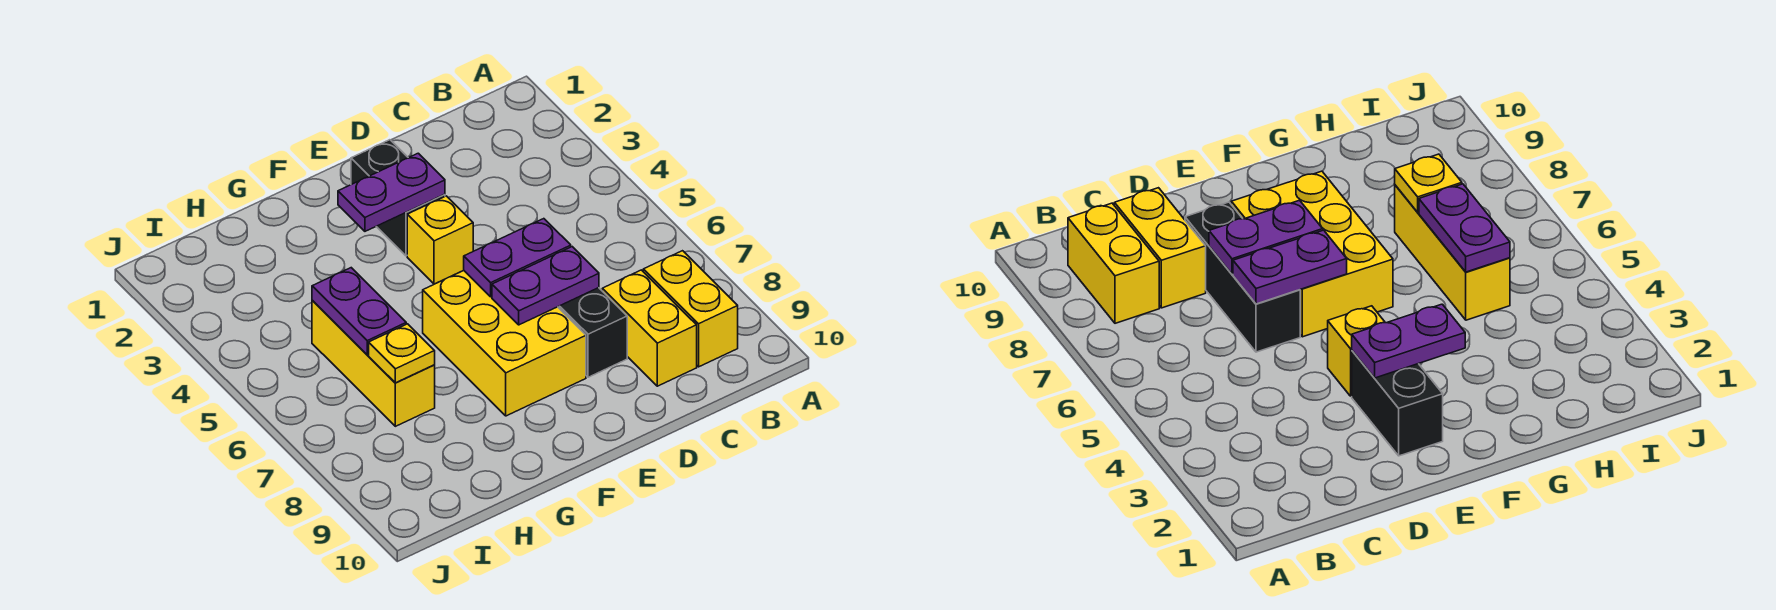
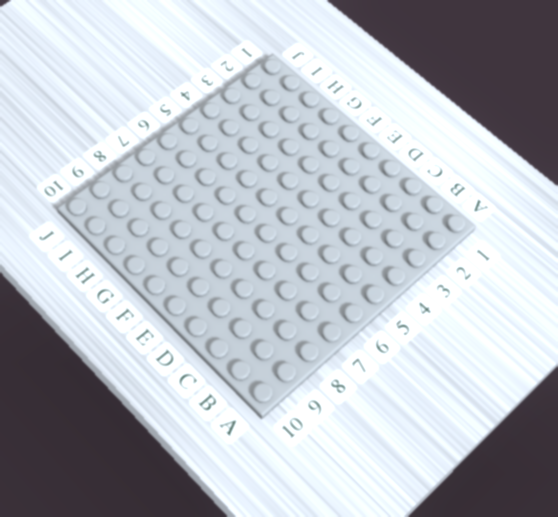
none -> yellow brick B8:B9 level 1
none -> yellow brick C8:C9 level 1
none -> black brick D6:D8 level 1

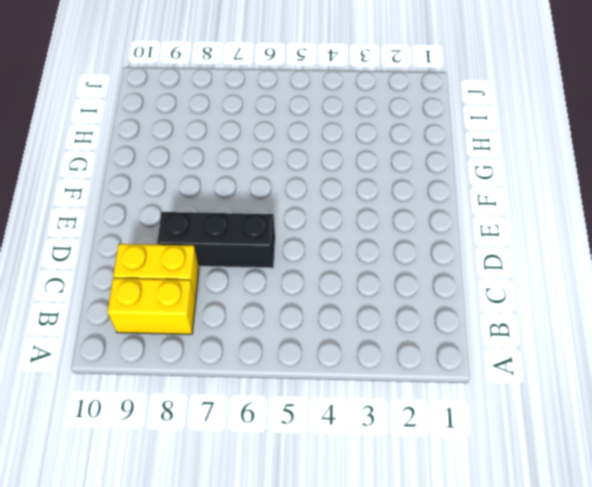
none -> black brick E2:E3 level 1
none -> yellow brick E4 level 1
none -> yellow brick E6:F8 level 1

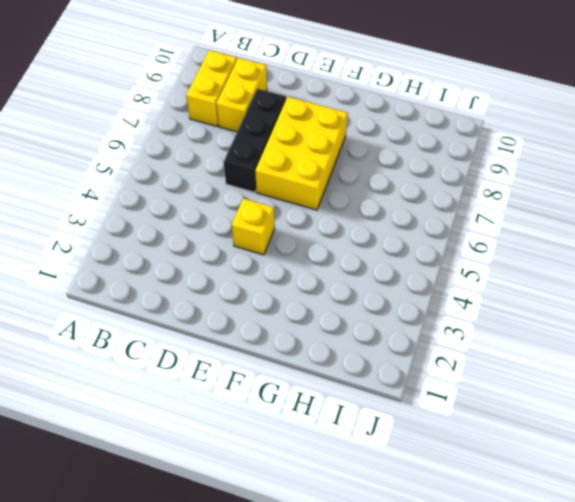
none -> black brick E2:E3 level 1
none -> yellow brick H5:H7 level 1
none -> purple plate D6:E6 level 2

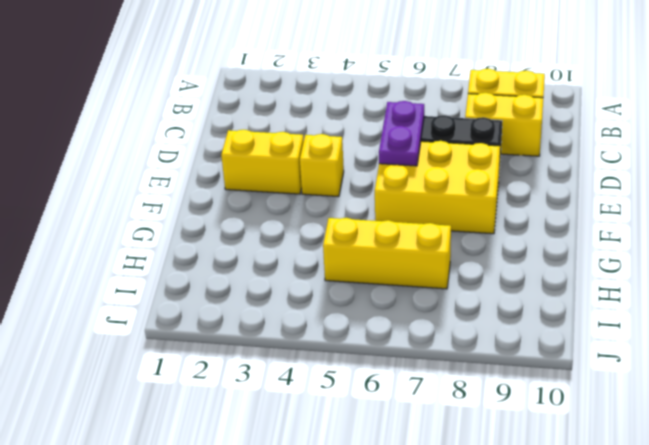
yellow brick E2:E3 level 1 -> black brick E2:E3 level 1
none -> purple plate D7:E7 level 2
none -> purple plate E3:F3 level 2
none -> purple plate H5:H6 level 2

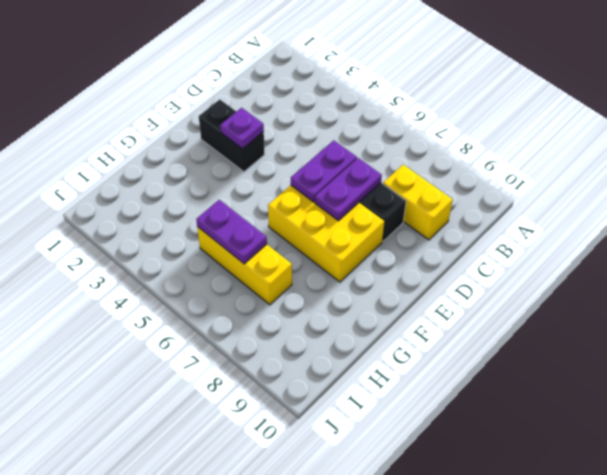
purple plate E3 level 2 -> purple plate E3:F3 level 2
none -> yellow brick B8:B9 level 1
none -> yellow brick E4 level 1
none -> yellow plate H7 level 2

